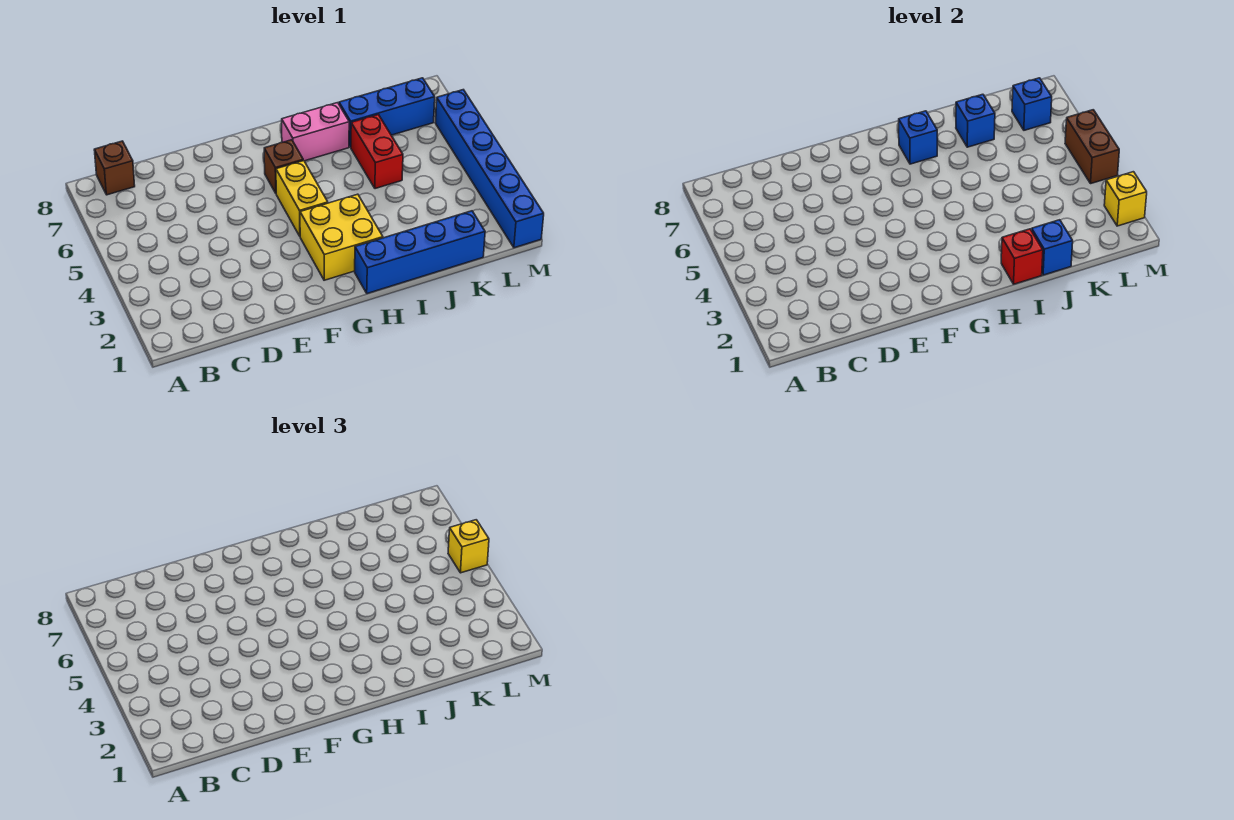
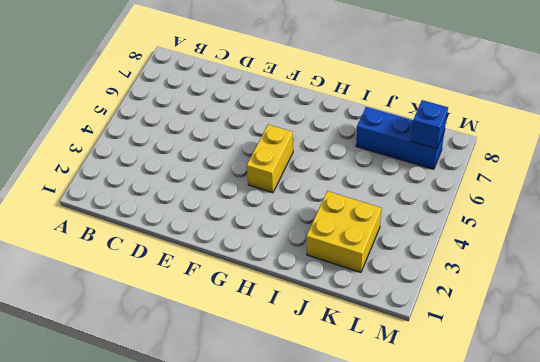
yellow brick J2:K3 level 1 -> yellow brick G2:H3 level 1
none -> brown brick B8 level 1
none -> brown brick G6 level 1
none -> blue brick H1:K1 level 1

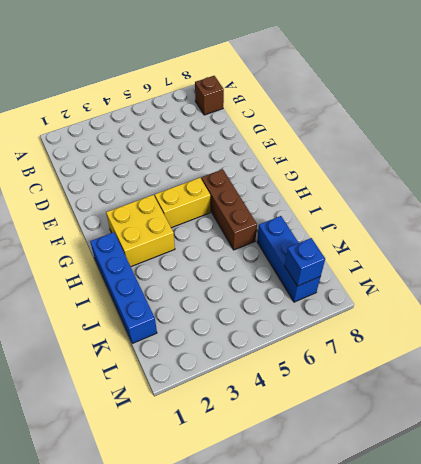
brown brick G6:I6 level 1 -> brown brick G6 level 1
none -> pink brick H7:I7 level 1
none -> red brick J5:J6 level 1
none -> blue brick M1:M6 level 1

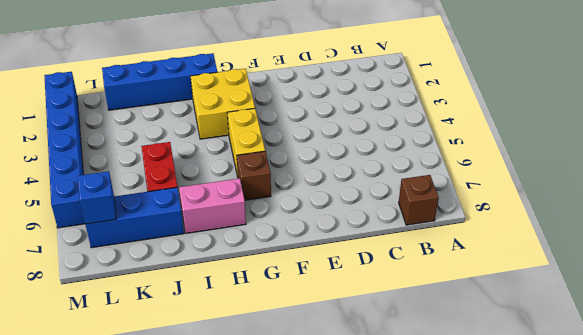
none -> blue brick H7 level 2
none -> red brick I1 level 2
none -> blue brick J1 level 2

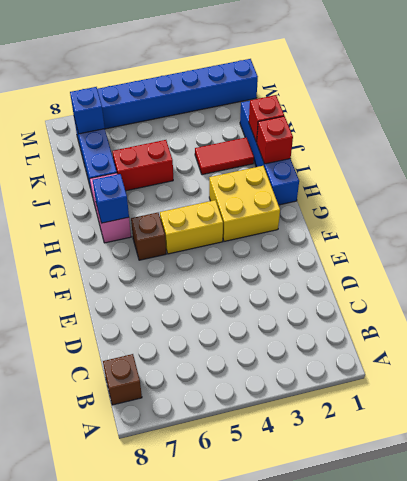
red brick J1 level 2 -> blue brick J1 level 2
red tile J2:J3 level 1 -> none
none -> blue brick J7 level 2
none -> yellow brick M2 level 2
none -> brown brick M4:M5 level 2

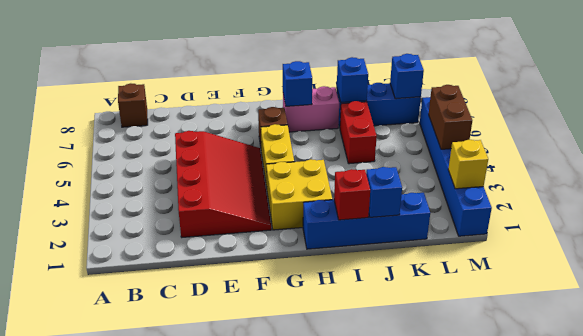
red slope D2:F5 level 1 top D -> none
none -> yellow brick M5 level 3

